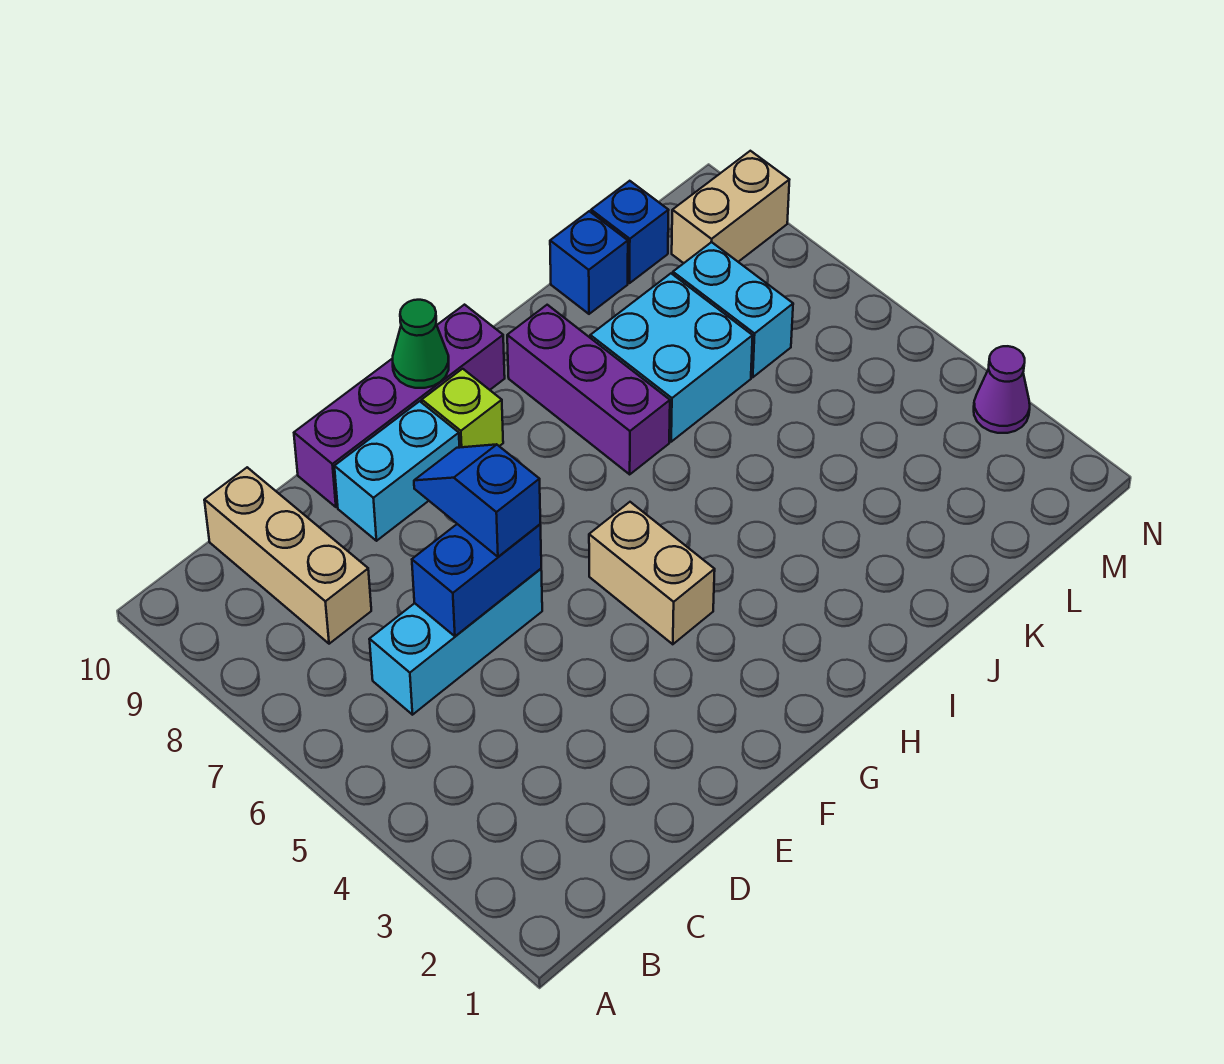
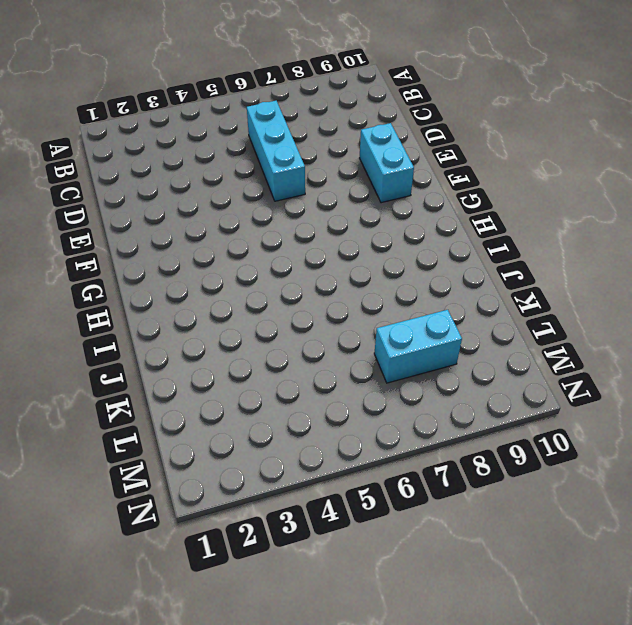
none -> tan brick C8:C10 level 1
none -> purple brick E10:H10 level 1
none -> tan brick G4:G5 level 1

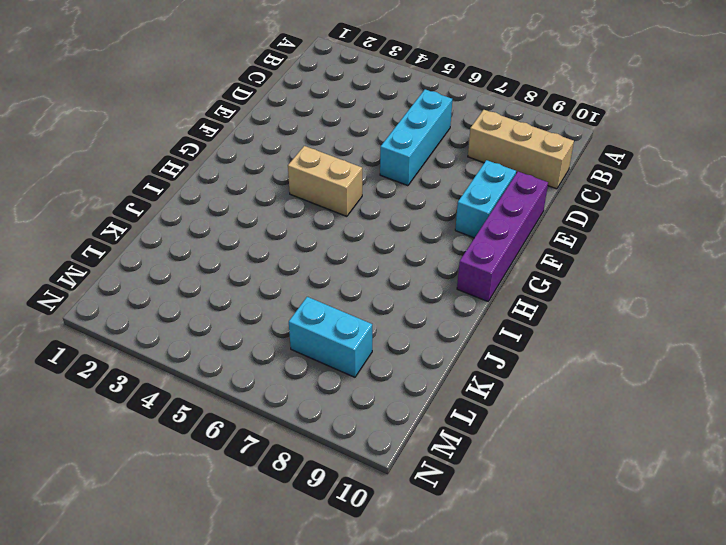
none -> lime brick G9 level 1
none -> purple brick I7:I9 level 1
none -> cyan brick J7:K8 level 1

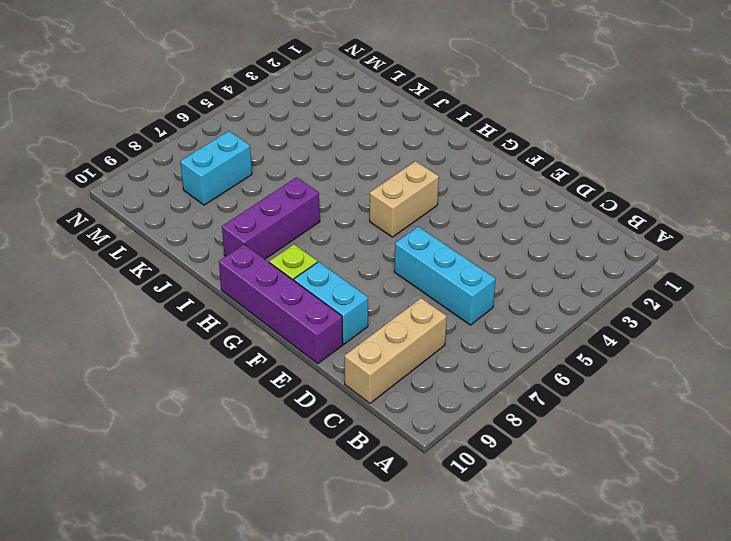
none -> cyan brick J7:K8 level 1
none -> blue brick K10 level 1
none -> blue brick L10 level 1

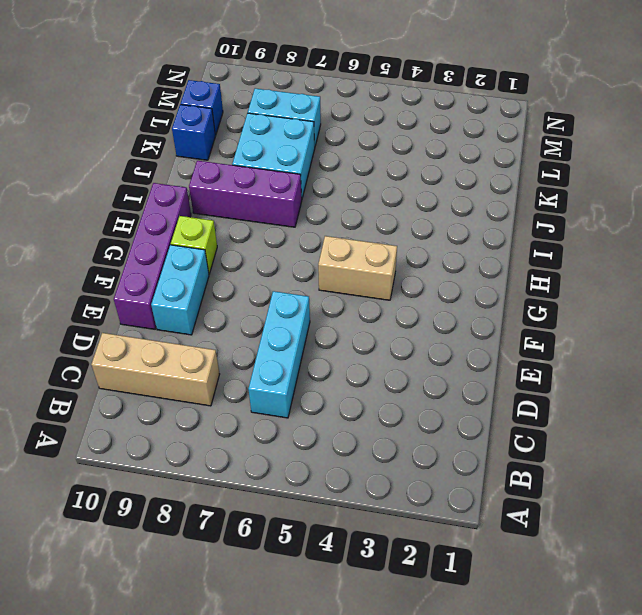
none -> tan brick M9:N9 level 1
none -> purple cone N3 level 1
none -> blue brick D6:E6 level 2

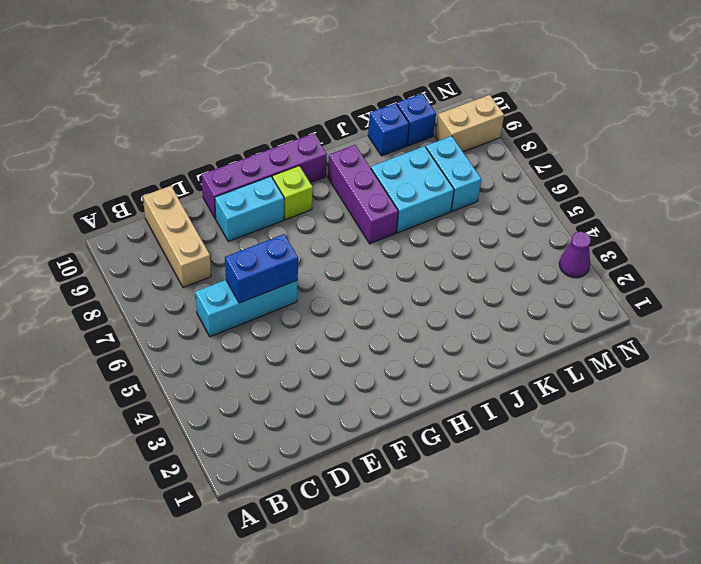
none -> tan brick G4:G5 level 1
none -> green cone G10 level 2
none -> blue slope E6:E7 level 3 top 6

